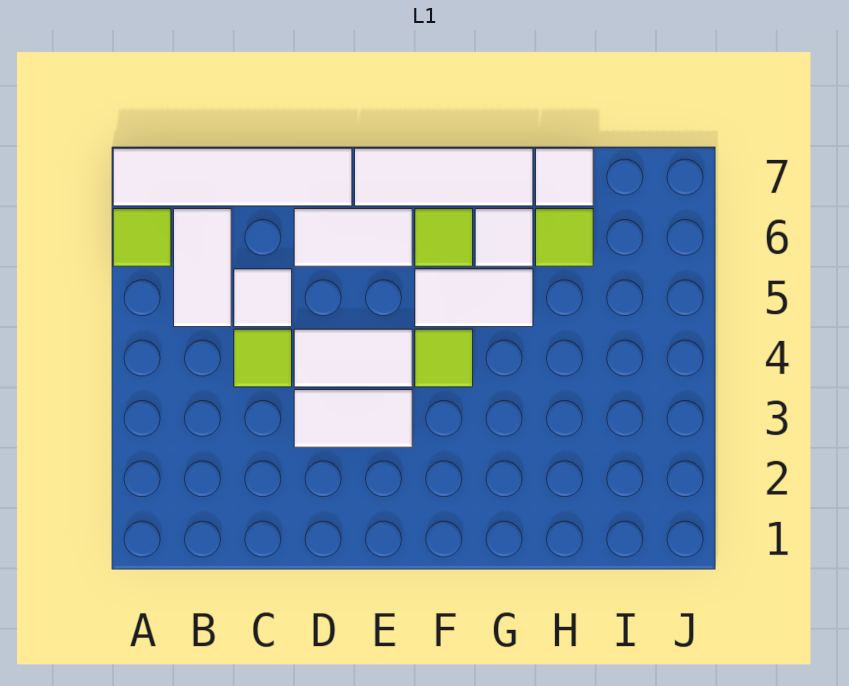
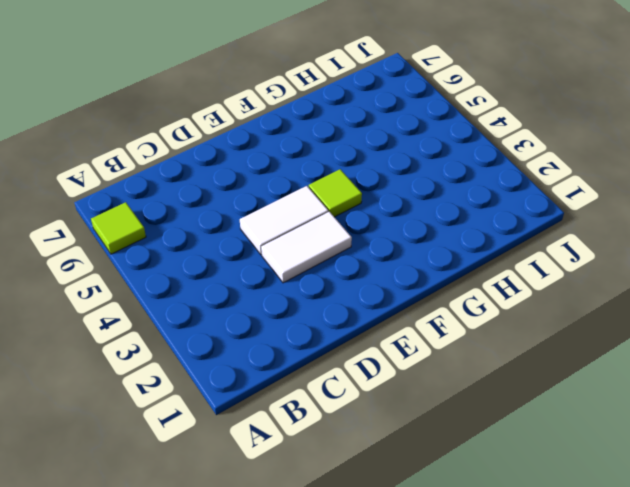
none -> white tile A7:D7 level 1
none -> white tile B5:B6 level 1
none -> lime tile C4 level 1

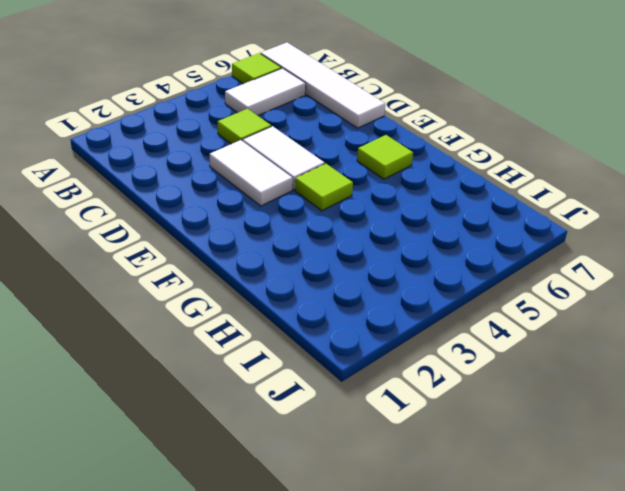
none -> white tile C5 level 1
none -> white tile D6:E6 level 1
none -> white tile E7:G7 level 1

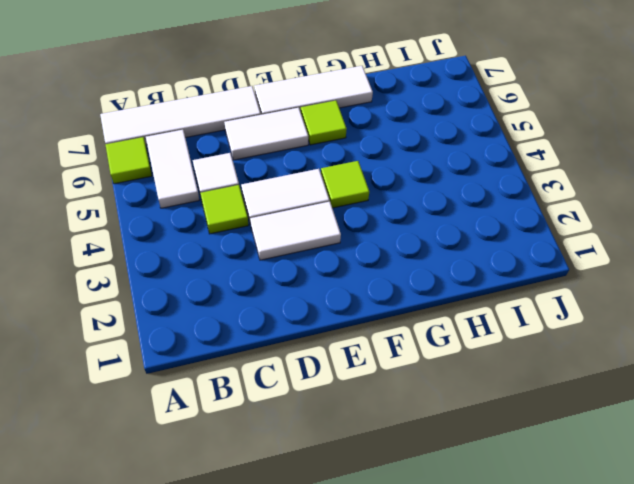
none -> white tile F5:G5 level 1
none -> white tile G6 level 1
none -> lime tile H6 level 1

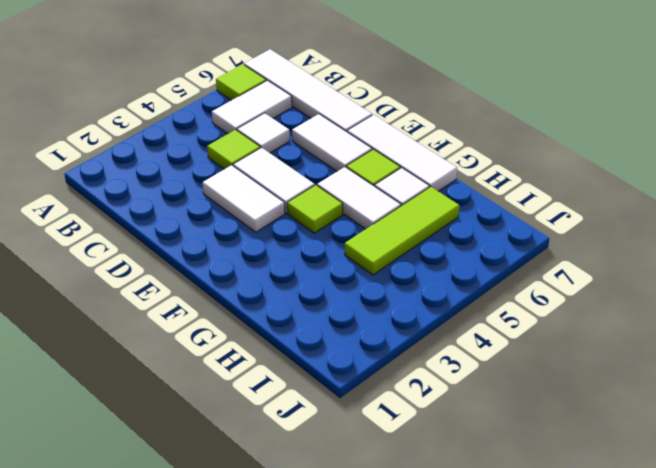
lime tile H4:H6 level 1 -> lime tile H6 level 1
none -> white tile H7 level 1

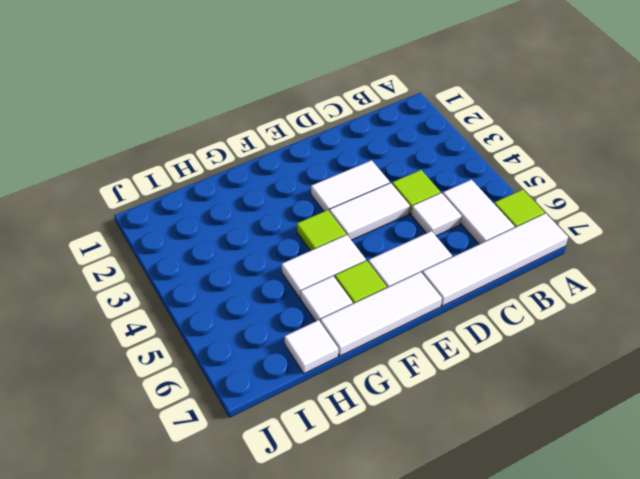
none -> lime tile H6 level 1

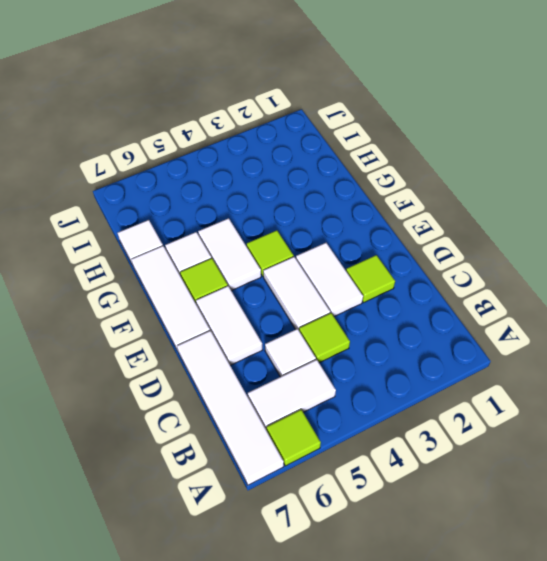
lime tile D2 level 1 -> lime tile H6 level 1

